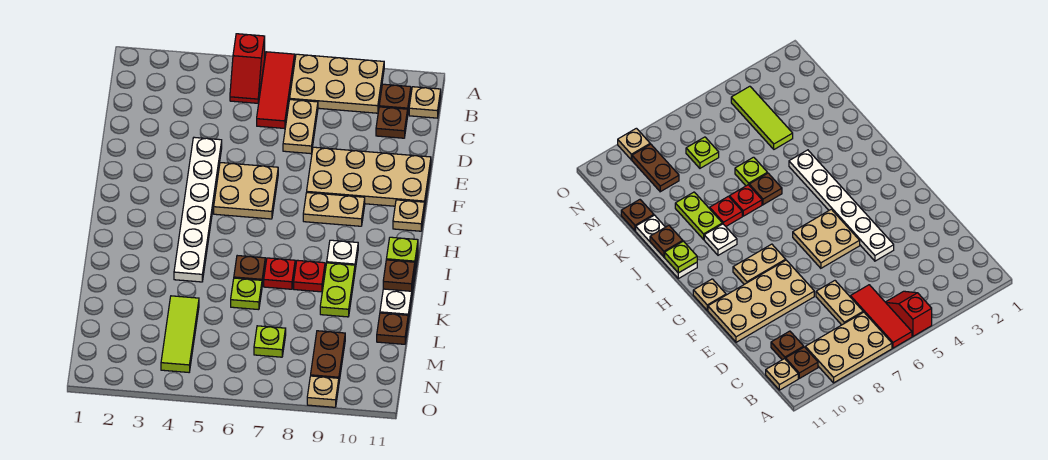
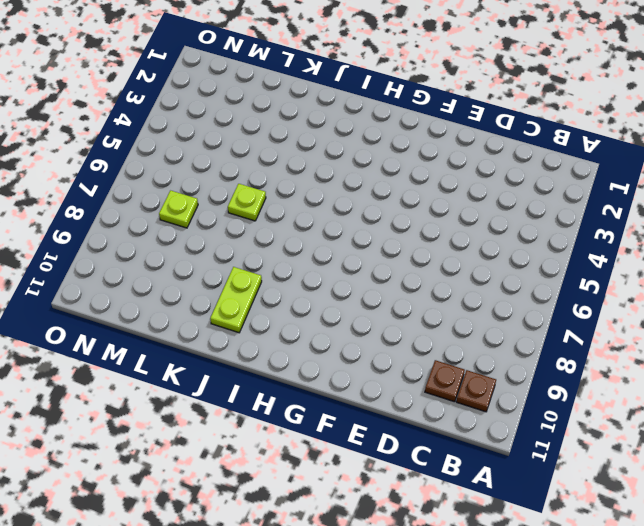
lime plate J9:J10 level 1 -> lime plate J9:K9 level 1
none -> red slope A5:B5 level 1 top A
none -> red tile A6:C6 level 1
none -> tan plate A7:B9 level 1

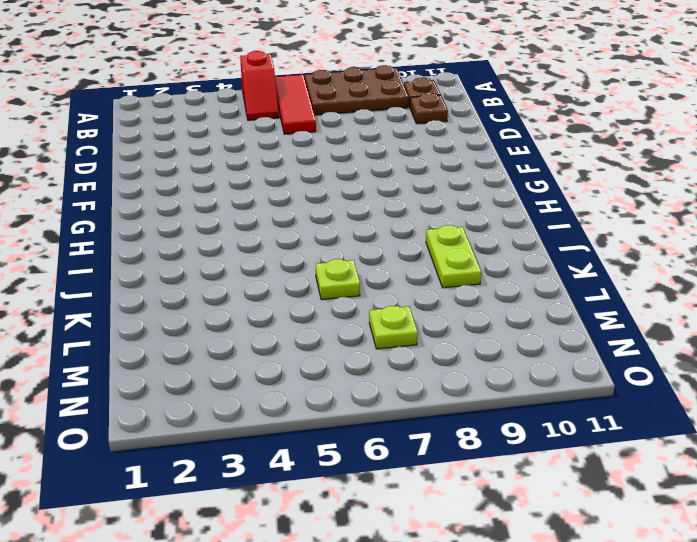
brown plate A7:B9 level 1 -> tan plate A7:B9 level 1
none -> tan plate B11 level 1
none -> tan plate C7:D7 level 1
none -> white plate E4:J4 level 1

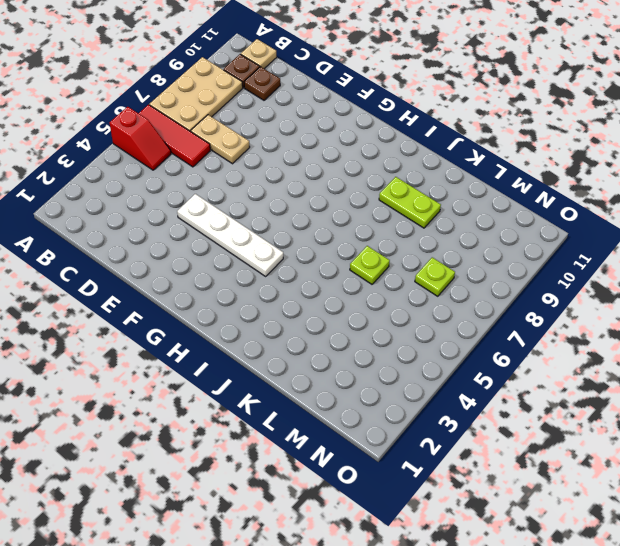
white plate E4:H4 level 1 -> white plate E4:J4 level 1
none -> tan plate E8:F11 level 1
none -> tan plate F5:G6 level 1
none -> tan plate G8:G9 level 1

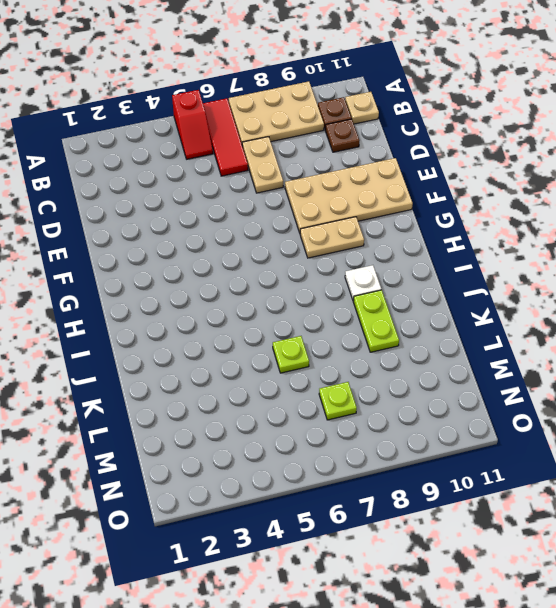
none -> white plate E4:J4 level 1
none -> tan plate F5:G6 level 1
none -> tan plate G11 level 1

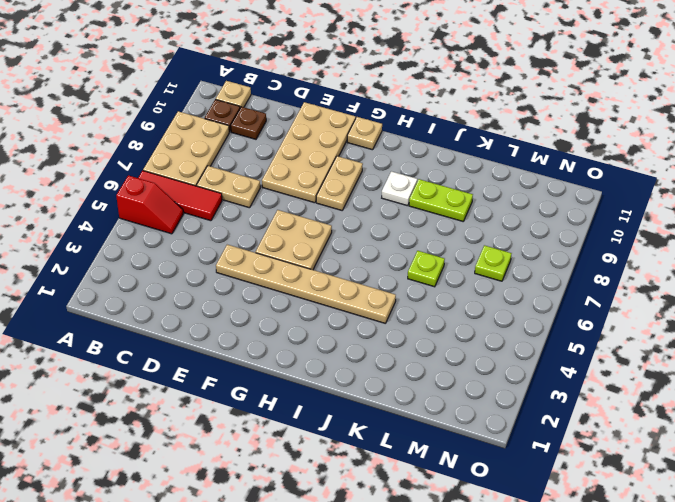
tan plate E4:J4 level 1 -> white plate E4:J4 level 1
none -> white plate I11:K11 level 1
none -> brown plate J6 level 1
none -> red plate J7 level 1

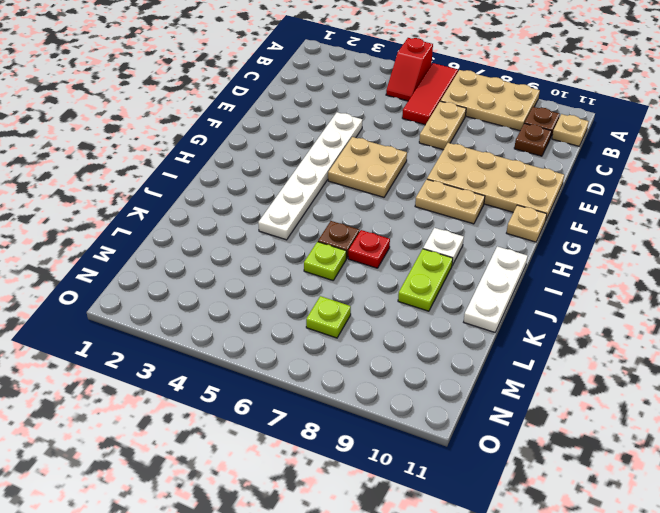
none -> red plate J8 level 1
none -> lime tile L4:N4 level 1
none -> brown plate L11 level 1

